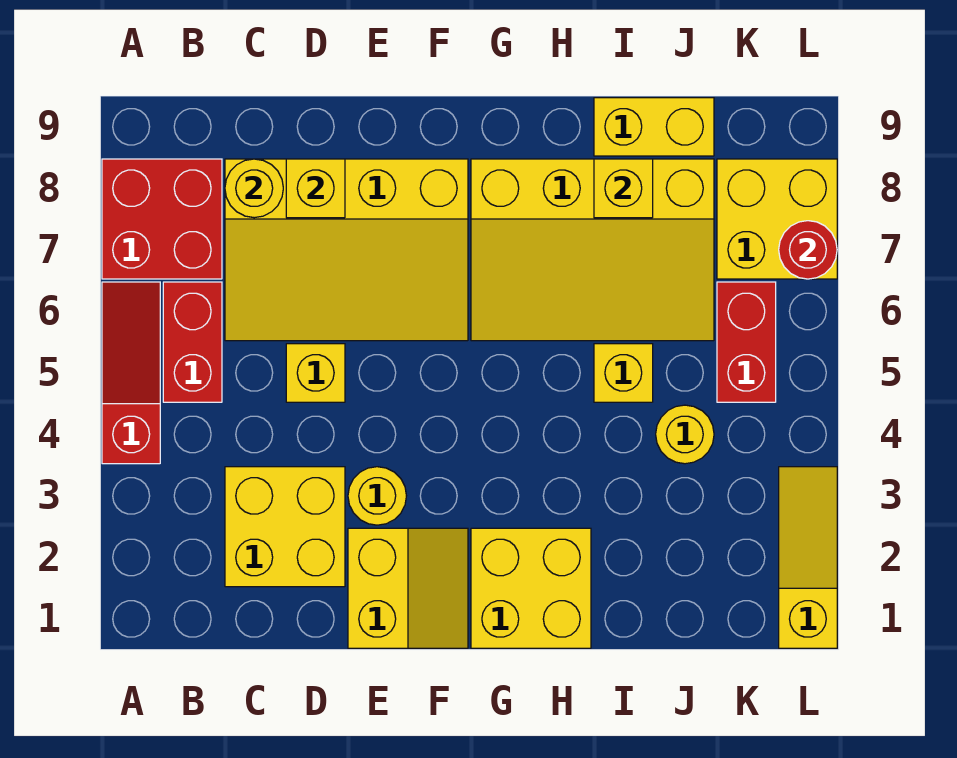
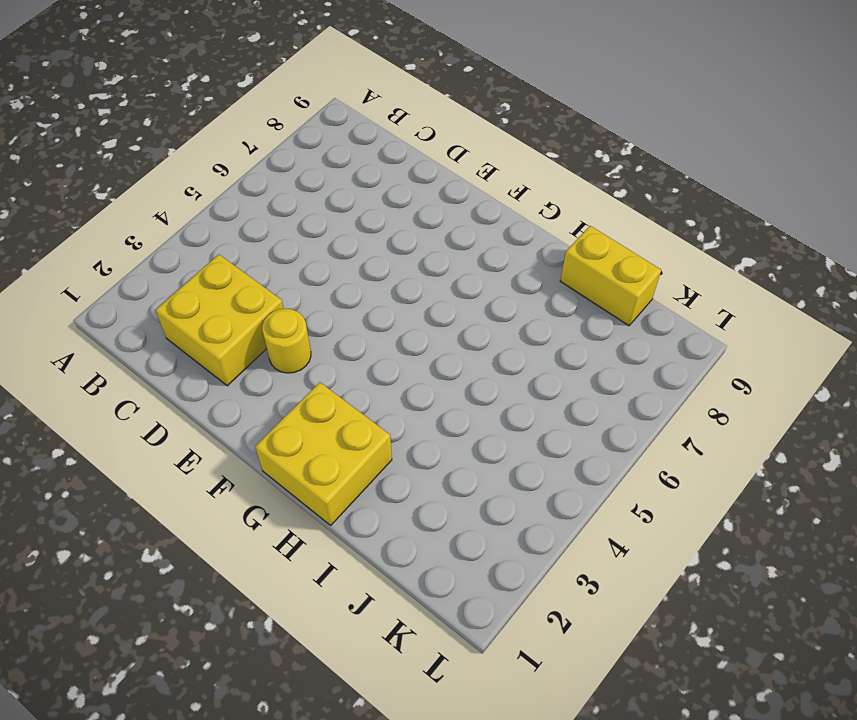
none -> red slope A4:A6 level 1 top 4
none -> red brick A7:B8 level 1
none -> red brick B5:B6 level 1

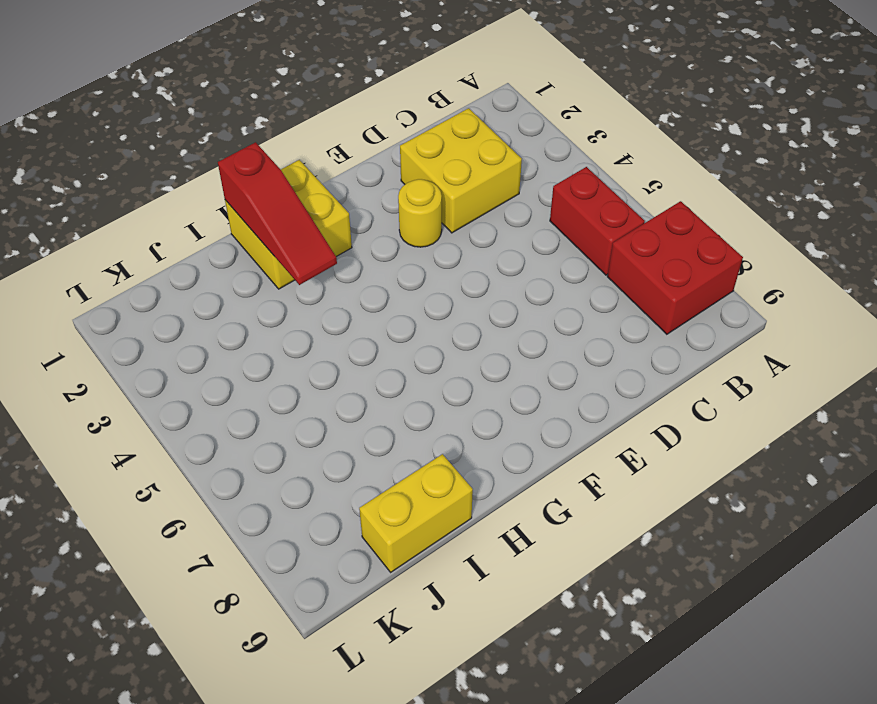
red slope H1:H3 level 2 top 1 -> red slope A4:A6 level 1 top 4
none -> yellow slope C6:F8 level 1 top 8
none -> yellow brick D5 level 1
none -> yellow slope E1:F2 level 1 top E

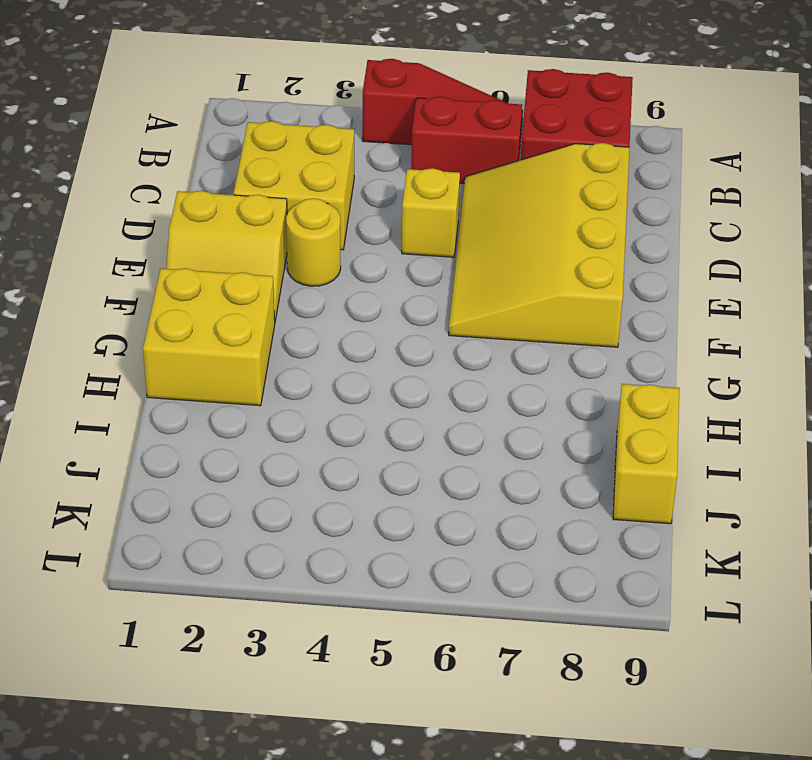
none -> yellow slope G6:J8 level 1 top 8
none -> yellow brick I5 level 1
none -> yellow round brick J4 level 1

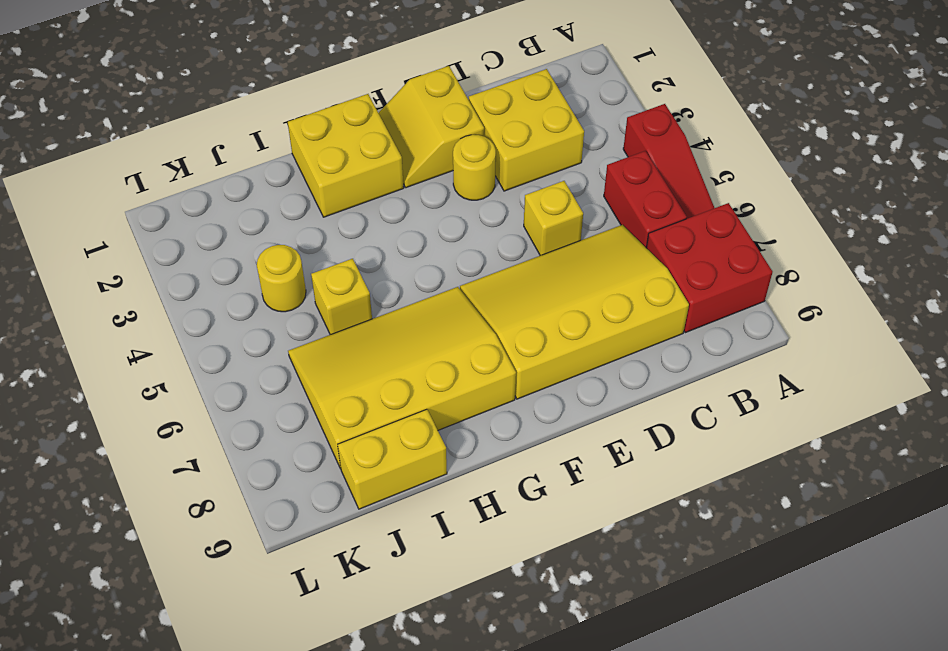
none -> red brick K5:K6 level 1
none -> yellow brick K7:L8 level 1
none -> yellow slope L1:L3 level 1 top 1

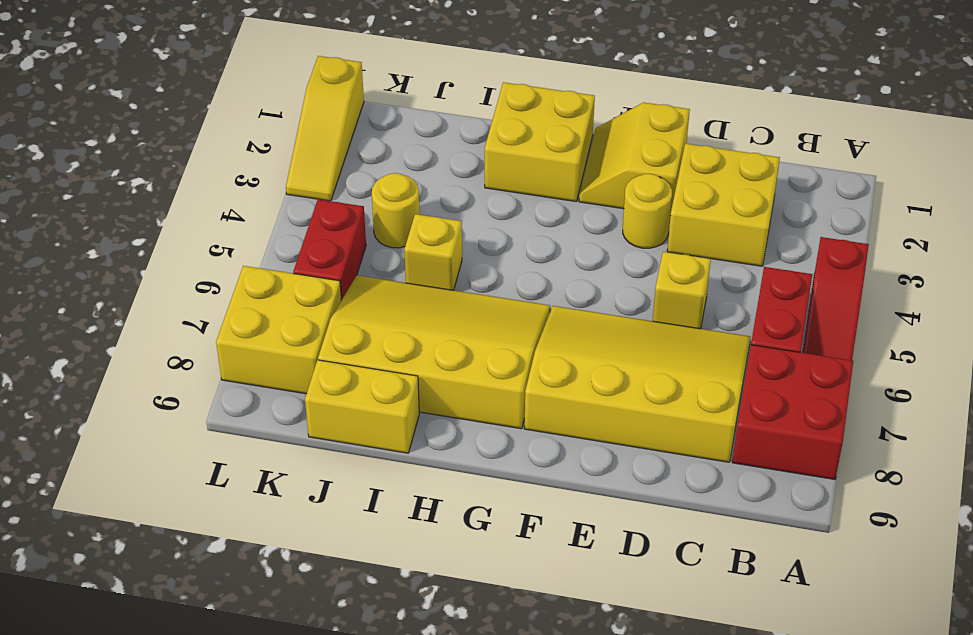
none -> yellow round brick C8 level 2
none -> yellow brick D8 level 2
none -> yellow brick I8 level 2

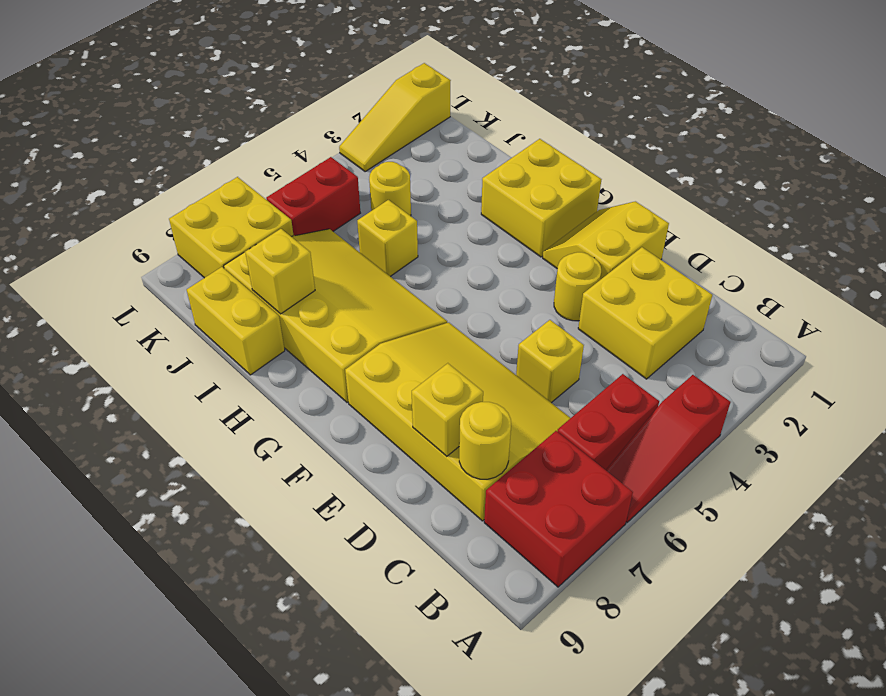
none -> red round brick L7 level 2

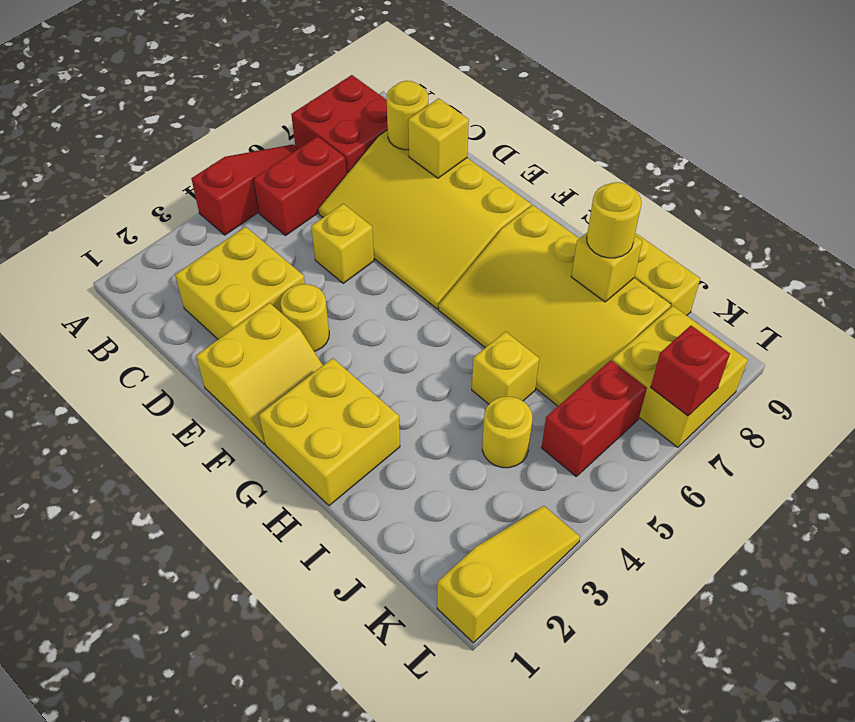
yellow round brick I8 level 3 -> none
red brick L7 level 2 -> red round brick L7 level 2

